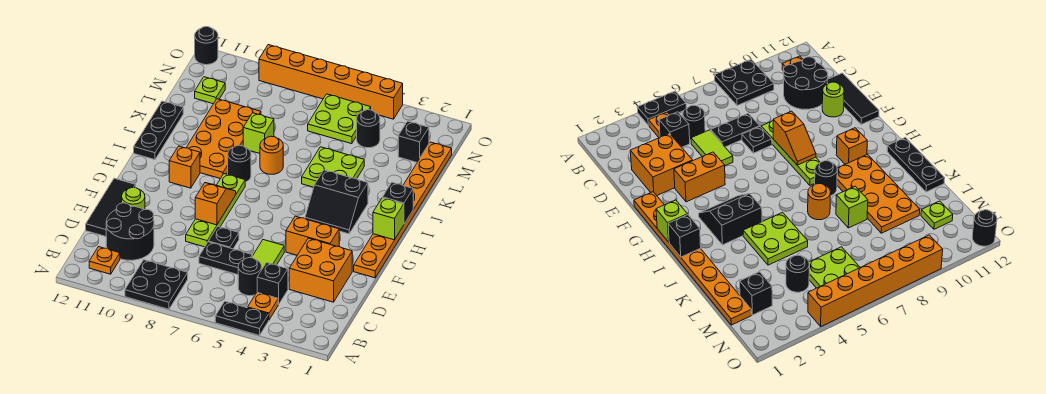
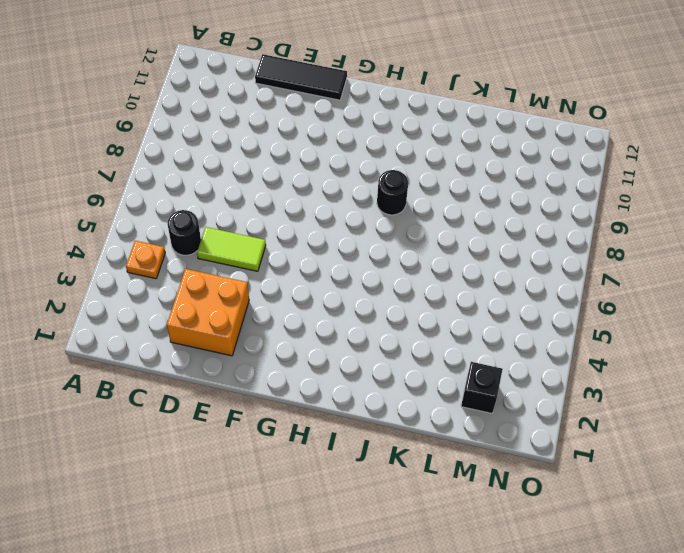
none -> black plate A4:A5 level 1
none -> black plate A8:B9 level 1
none -> orange plate B11 level 1
none -> black brick C4 level 1

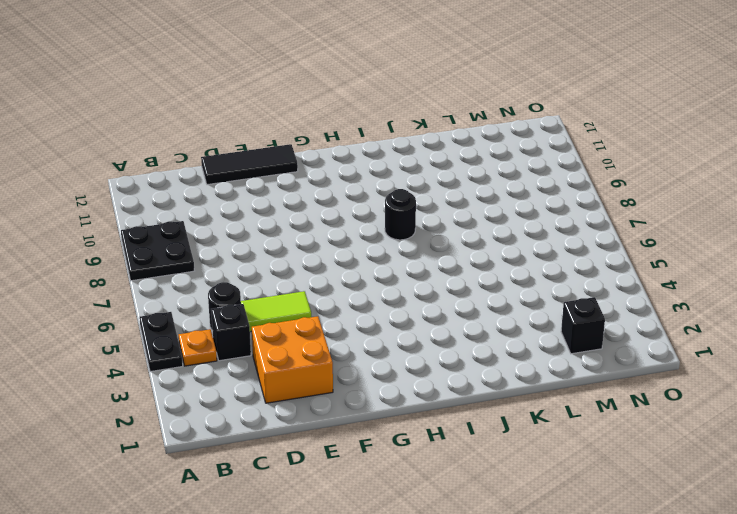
none -> orange plate B11 level 1
none -> black round brick C10:D11 level 1
none -> black plate D6:D7 level 1
none -> black plate E7 level 1

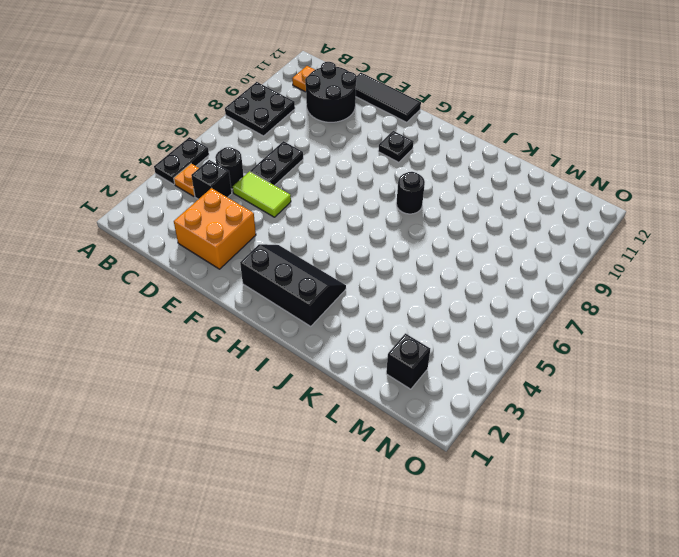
black slope G2:I3 level 1 top 2 -> black slope H3:I4 level 1 top I
black plate G10 level 1 -> black plate E7 level 1
none -> lime plate E8:H8 level 1
none -> lime round brick E11 level 1
none -> orange plate F1:M1 level 1
none -> orange brick F3:F4 level 1

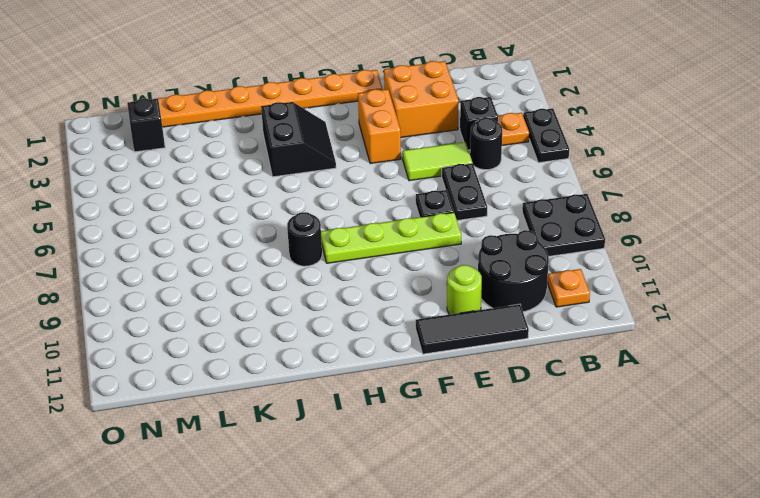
none -> orange brick H10 level 1
none -> orange plate I9:L10 level 1
none -> black plate I12:K12 level 1
none -> lime plate J4:K5 level 1

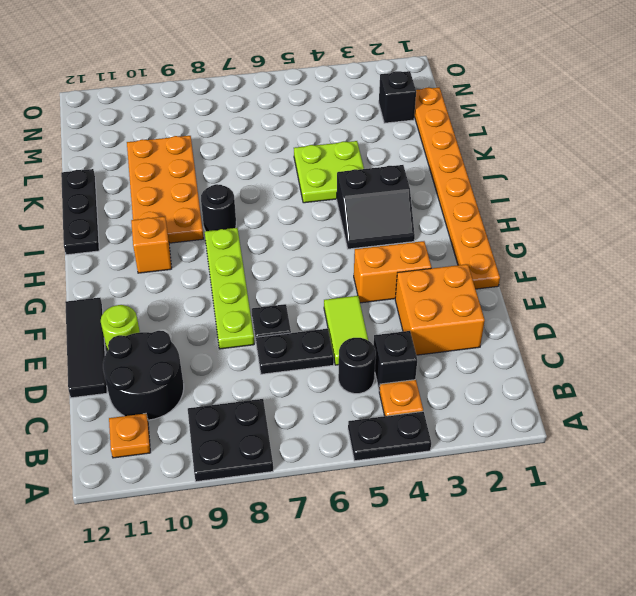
none -> orange round brick J7 level 1
none -> lime brick K8 level 1
none -> black round brick M4 level 1
none -> lime plate M5:N6 level 1

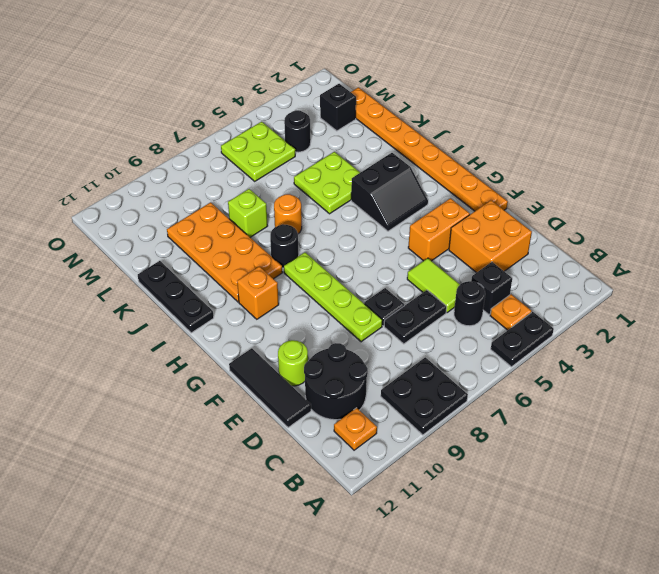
none -> lime plate M11 level 1
none -> orange brick O4:O9 level 1
none -> black round brick O12 level 1
none -> orange slope F8:G8 level 2 top F

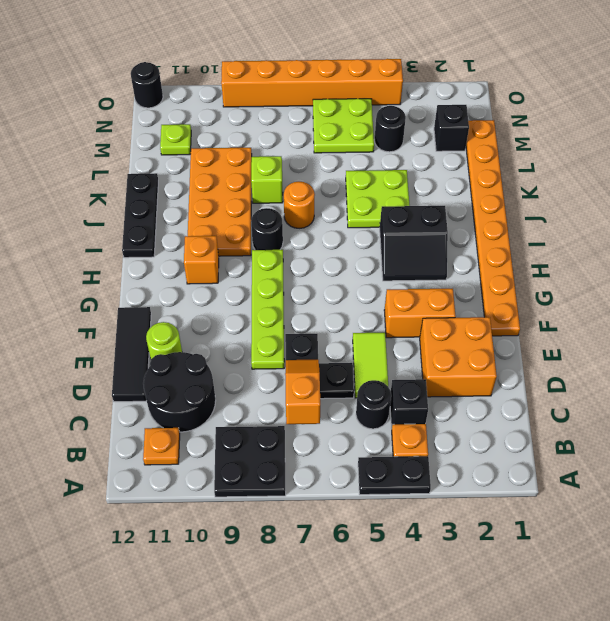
orange slope C7:D7 level 2 top C -> orange slope F8:G8 level 2 top F
none -> lime brick H1 level 2
none -> black brick I1 level 2

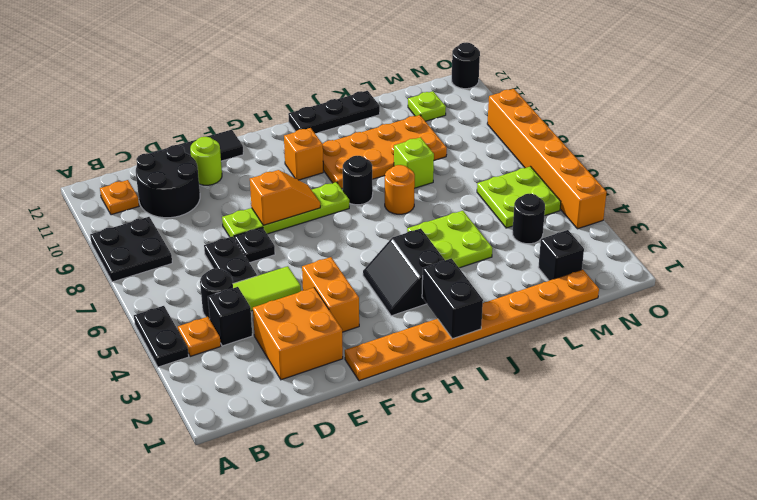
black brick I1:I2 level 2 -> black brick I1 level 2
none -> lime brick H1 level 2

